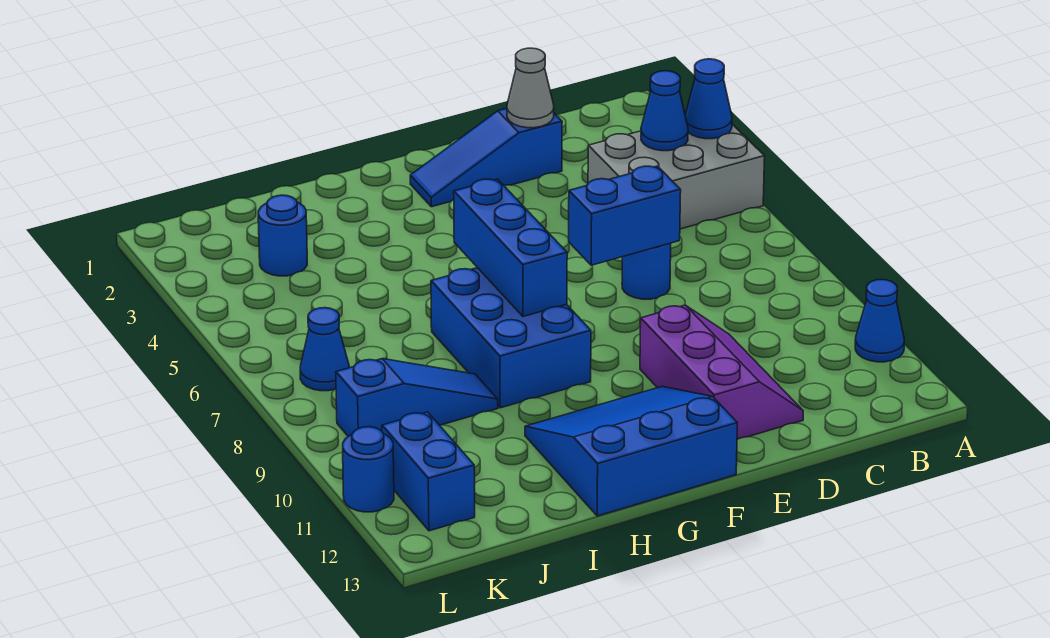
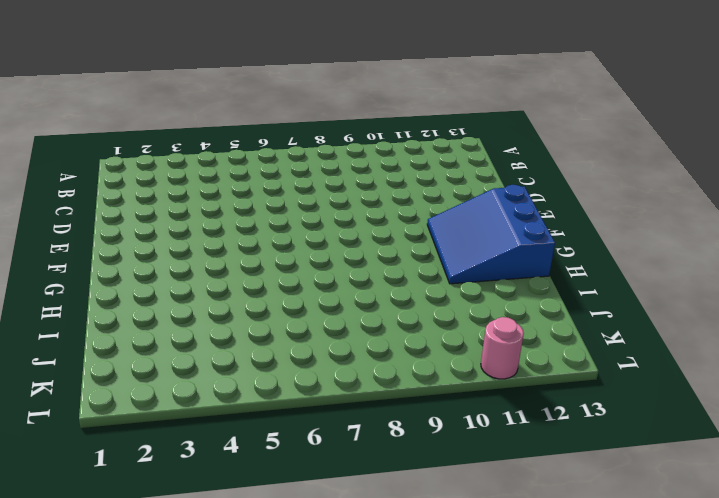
pink round brick L11 level 1 -> blue round brick L11 level 1
none -> grey brick A4:C5 level 1
none -> blue cone A11 level 1
none -> blue slope D2:F2 level 1 top D

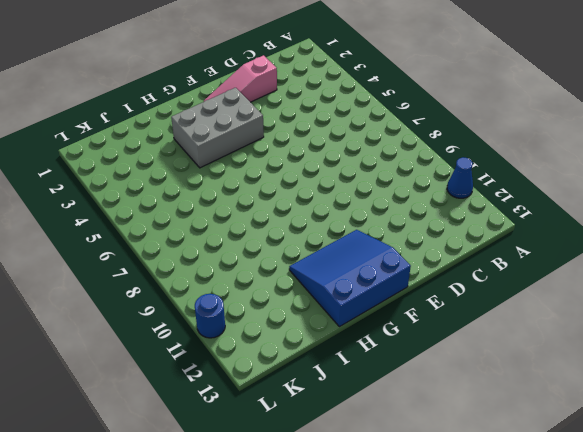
pink slope D2:F2 level 1 top D -> blue slope D2:F2 level 1 top D
grey brick F3:H4 level 1 -> grey brick A4:C5 level 1
none -> blue round brick D7 level 1
none -> purple slope D10:E12 level 1 top E
none -> blue brick G7:H9 level 1

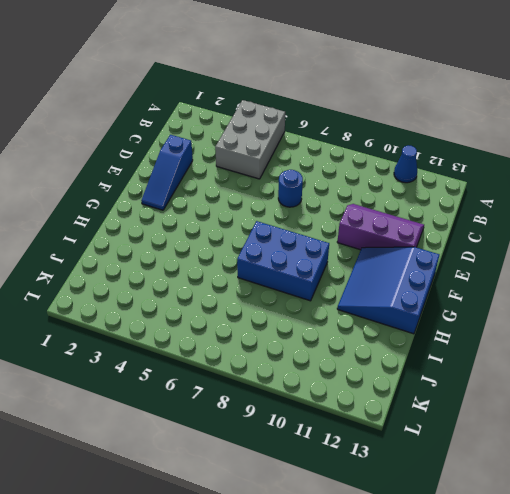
none -> blue slope I9:K9 level 1 top K
none -> blue round brick J3 level 1
none -> blue cone K7 level 1

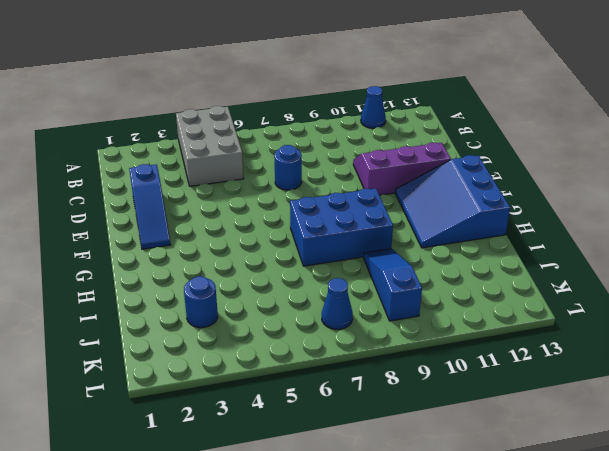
none -> blue brick K11:K12 level 1
none -> blue round brick L11 level 1
none -> blue cone A4 level 2

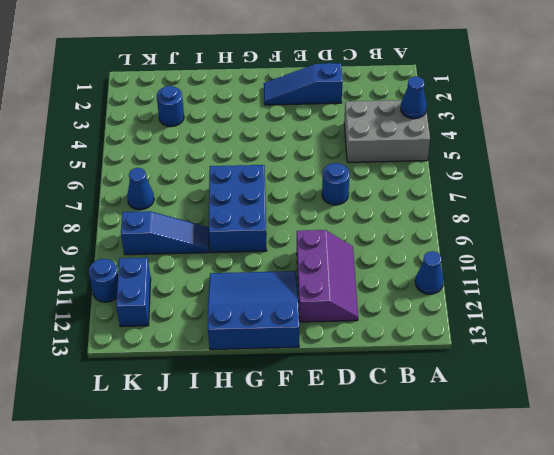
none -> blue cone B4 level 2
none -> grey cone D2 level 2
none -> blue brick D7:E7 level 2

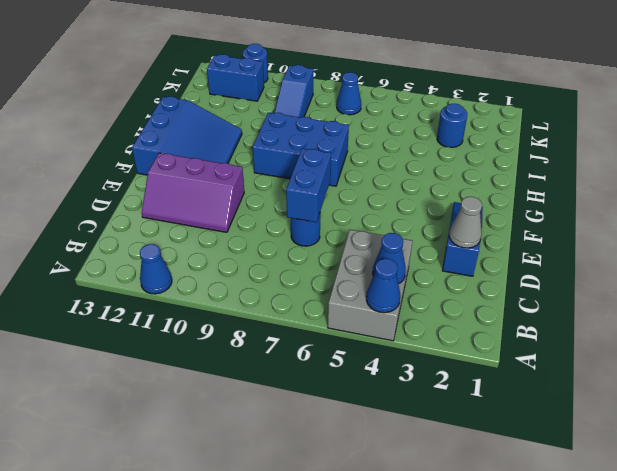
none -> blue brick G6:G8 level 2

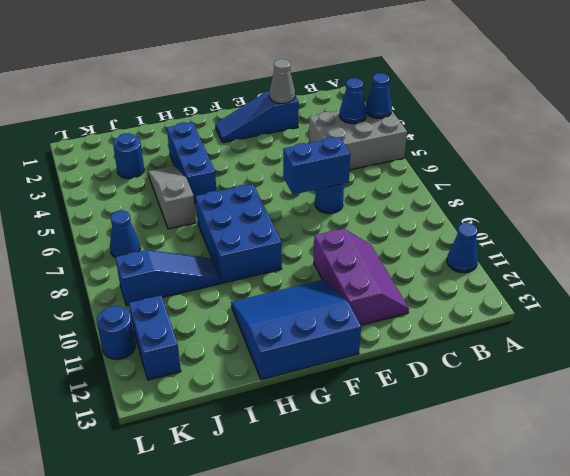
blue brick H3:H5 level 1 -> blue brick G6:G8 level 2
grey slope I4:I6 level 1 top 6 -> none

